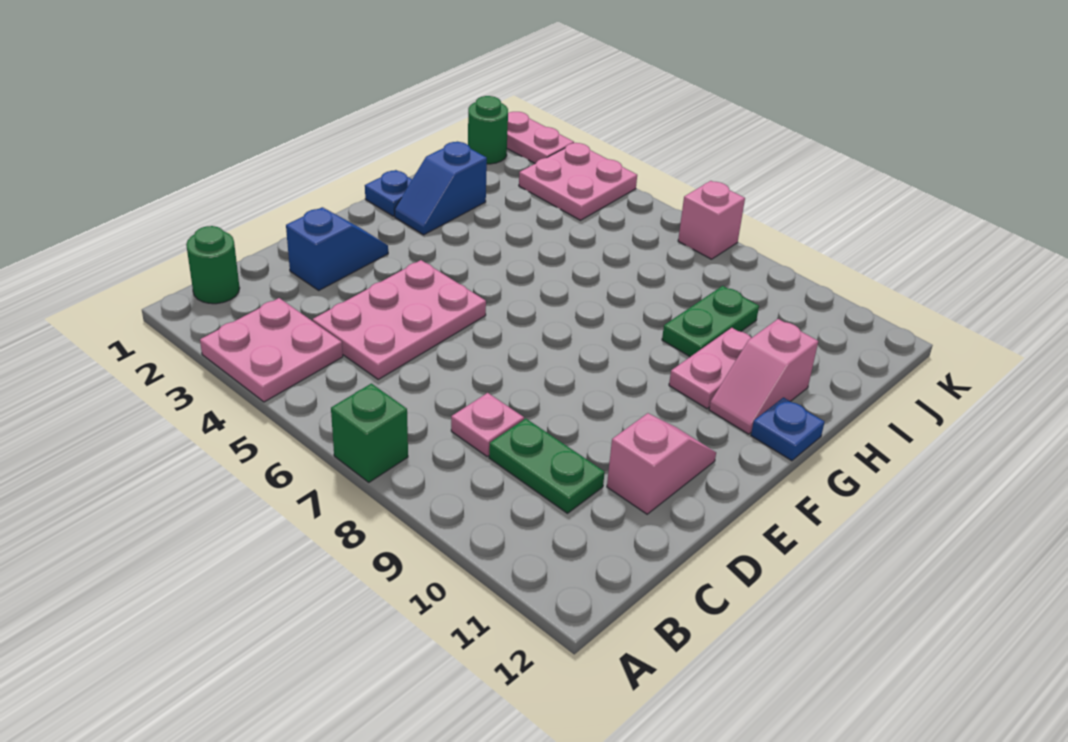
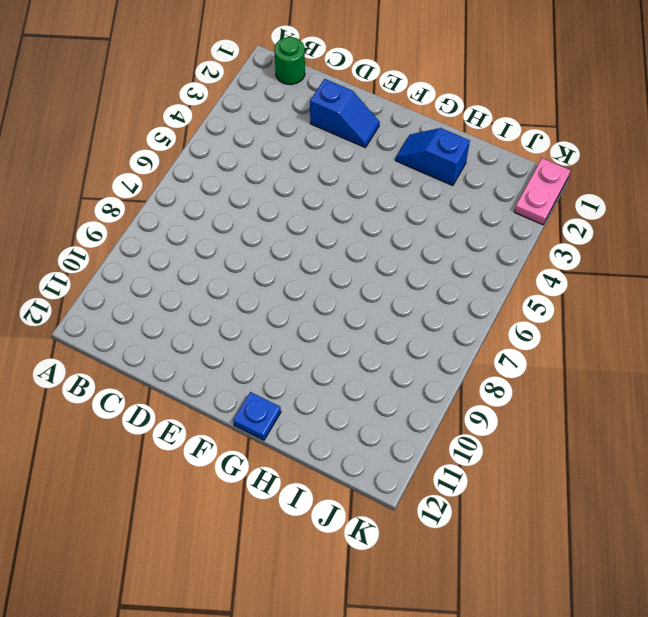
none -> pink plate A3:B4 level 1
none -> green brick A7 level 1
none -> pink plate C4:E5 level 1

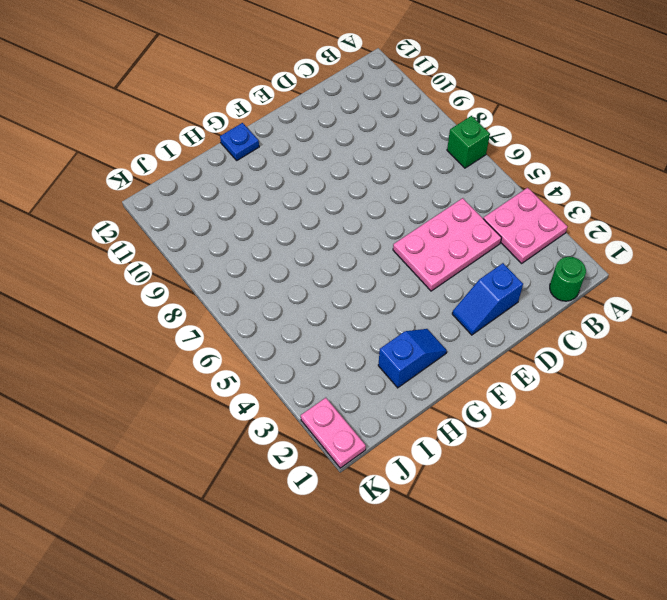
none -> pink plate C8 level 1
none -> green plate C9:C10 level 1
none -> pink slope D11:E11 level 1 top D

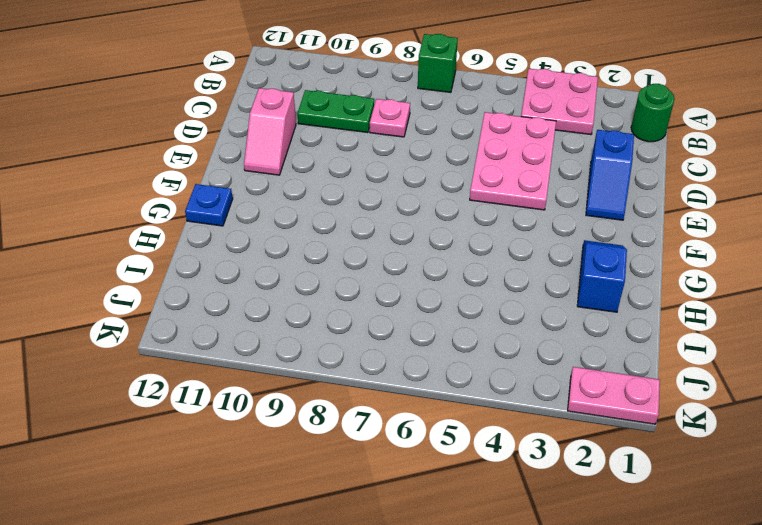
none -> blue plate G1 level 1
none -> pink plate G10:H10 level 1
none -> pink slope G11:H11 level 1 top H

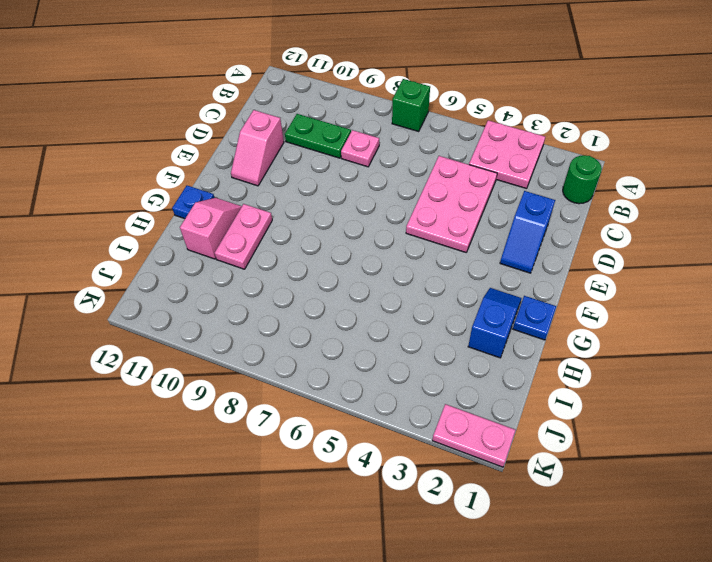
none -> green plate H9:I9 level 1
none -> green round brick J1 level 1
none -> pink plate J3:K4 level 1

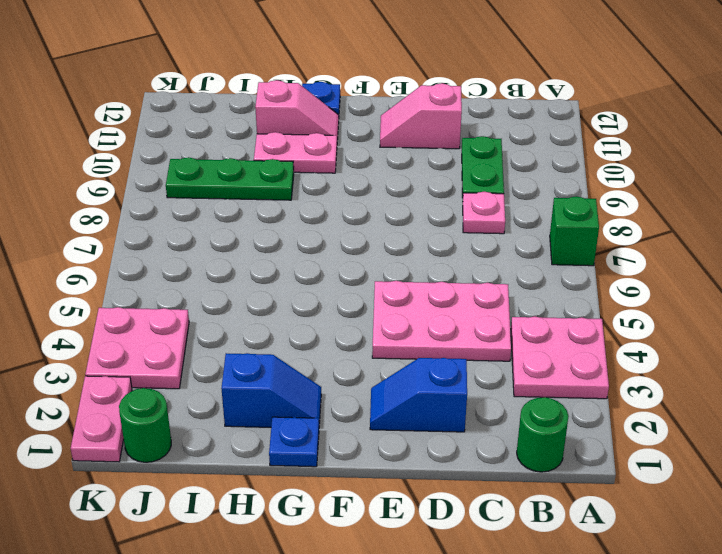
green plate H9:J9 level 1 -> green plate H9:I9 level 1
none -> pink brick K7 level 1

